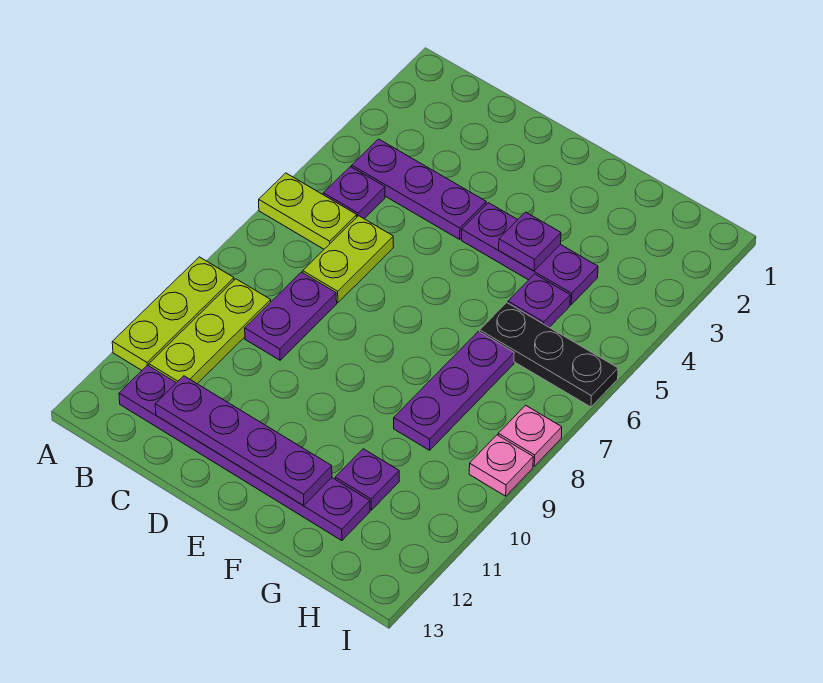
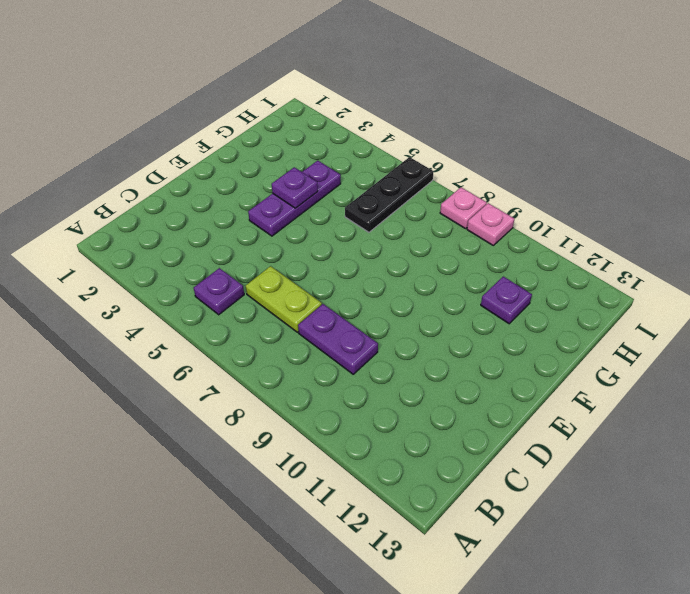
none -> lime plate A6:B6 level 1
none -> lime plate A9:A11 level 1
none -> purple plate B4:D4 level 1

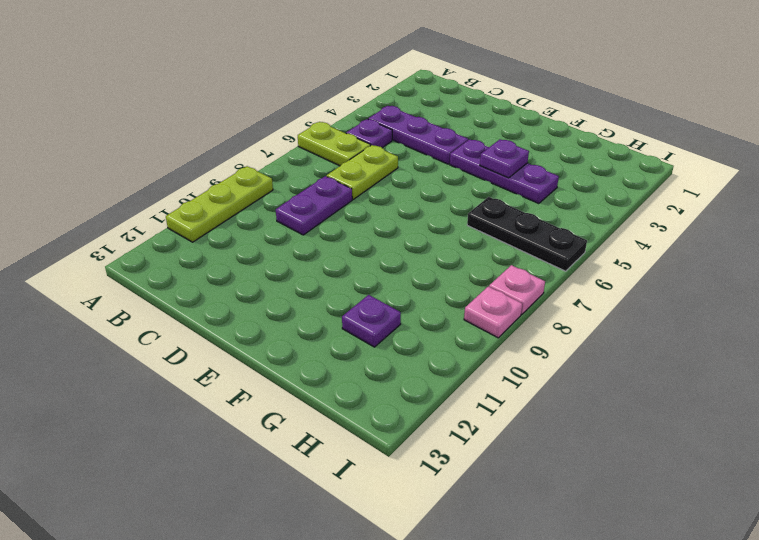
none -> lime plate B9:B11 level 1
none -> purple plate B12:G12 level 1
none -> purple plate G5 level 1

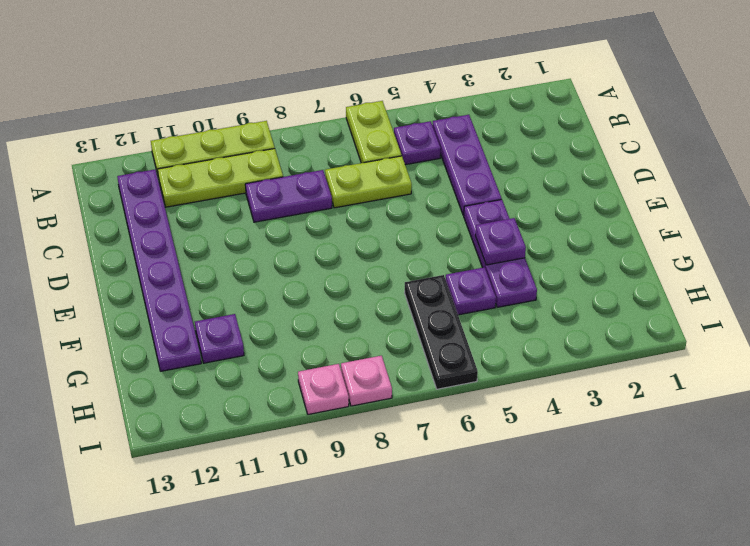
none -> purple plate G7:G9 level 1
none -> purple plate C12:F12 level 2

